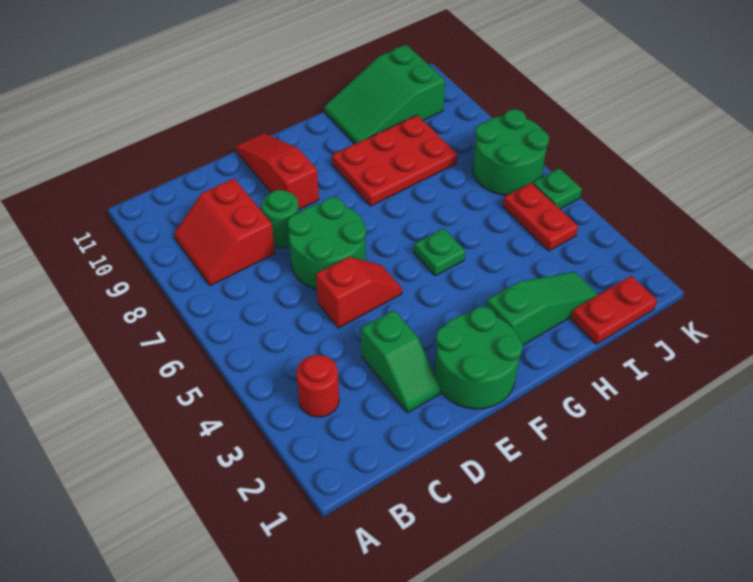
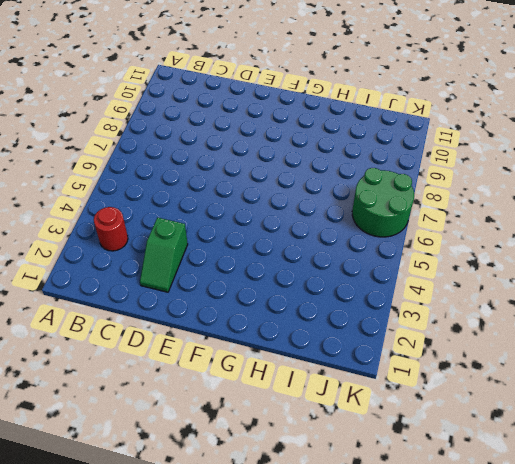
none -> red slope B8:C9 level 1 top C
none -> red slope D5:E5 level 1 top D
none -> green round brick D6:E7 level 1

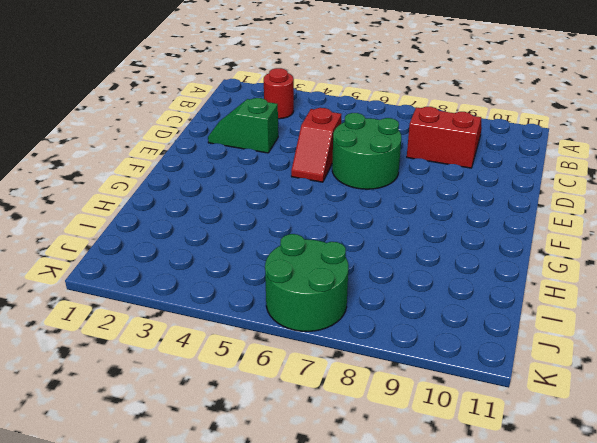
none -> green round brick D8 level 1
none -> green round brick E1:F2 level 1
none -> red slope E9:E11 level 1 top 9

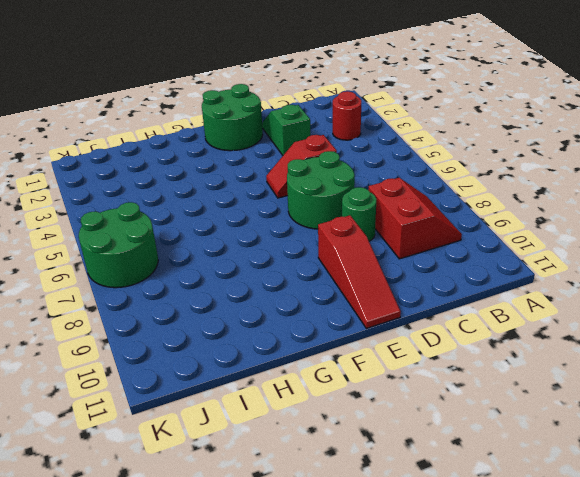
none -> green slope G2:I2 level 1 top G
none -> green plate G5 level 1
none -> red plate G8:I9 level 1

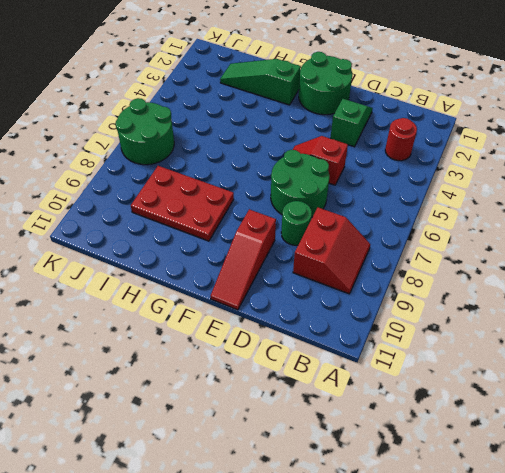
none -> green plate G5 level 1
none -> green slope H10:J11 level 1 top J
none -> red plate I1:J1 level 1

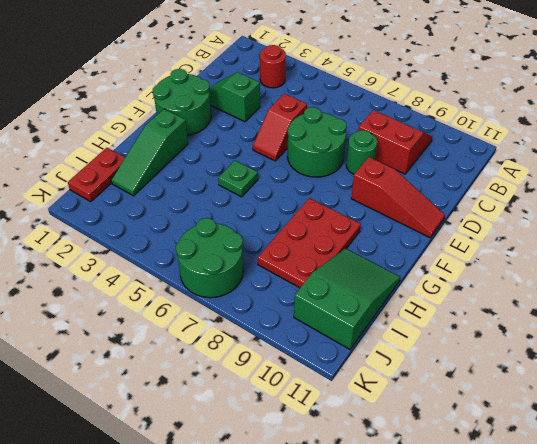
none -> red plate J4:J5 level 1
none -> green plate K5 level 1

